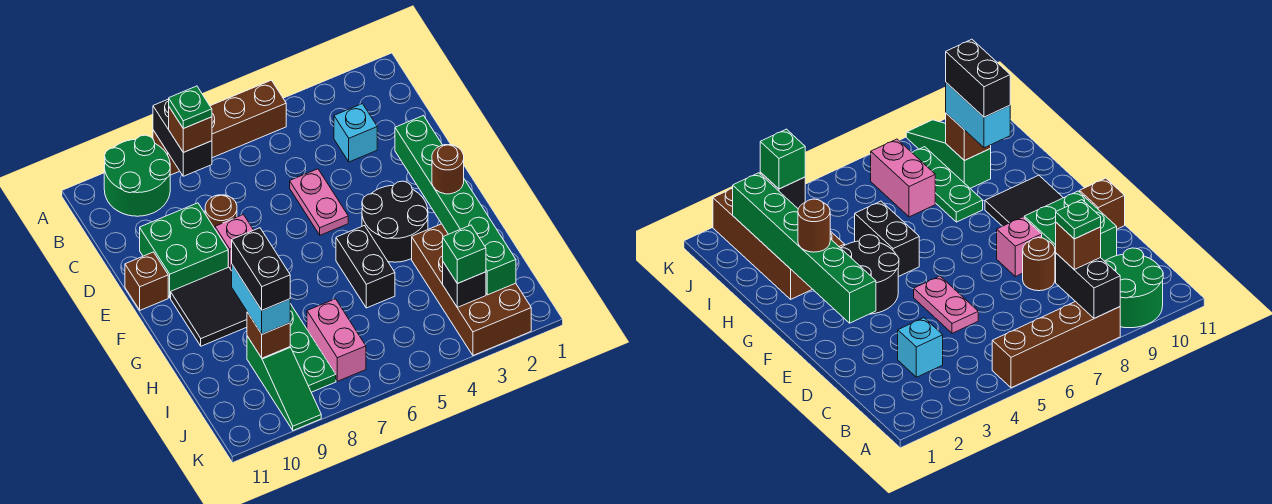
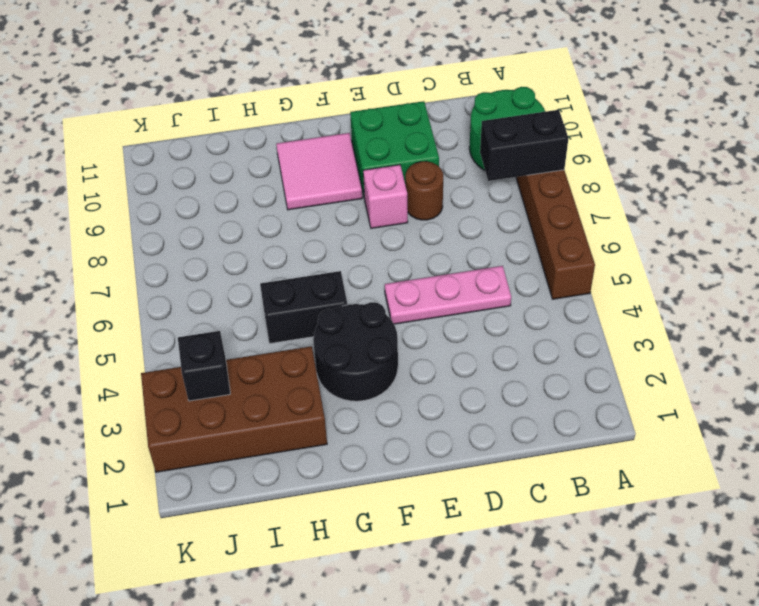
pink plate C5:E5 level 1 -> pink plate D5:E5 level 1
pink tile F9:G10 level 1 -> black tile F9:G10 level 1
none -> cyan brick C3 level 1
none -> brown brick E11 level 1
none -> green plate H8:J8 level 1

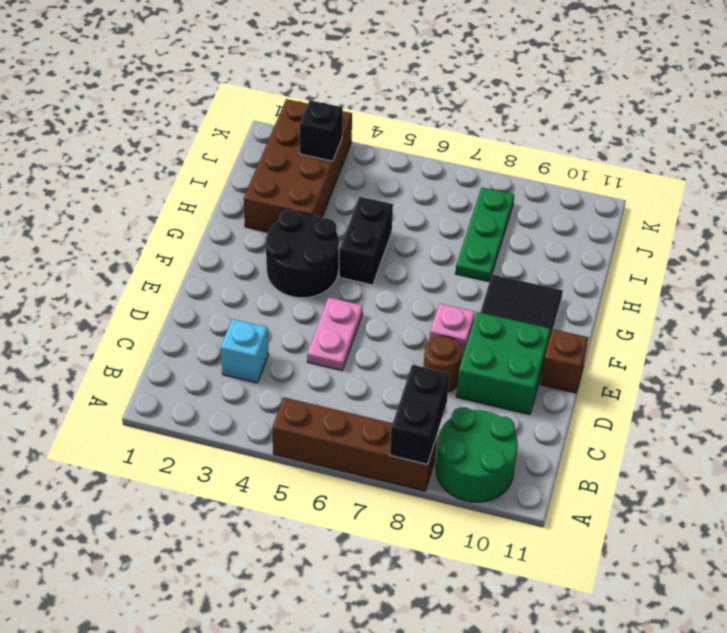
none -> pink brick I7:J7 level 1
none -> green slope I9:K9 level 1 top I
none -> green brick E2:J2 level 2

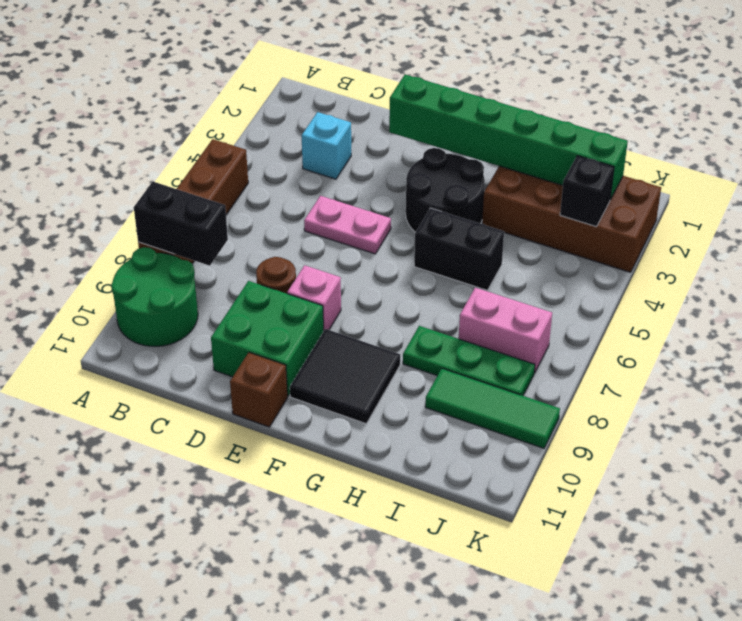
green tile I9:K9 level 1 -> green slope I9:K9 level 1 top I
none -> brown brick I9 level 2
none -> brown brick B8 level 3
none -> brown round brick G2 level 3

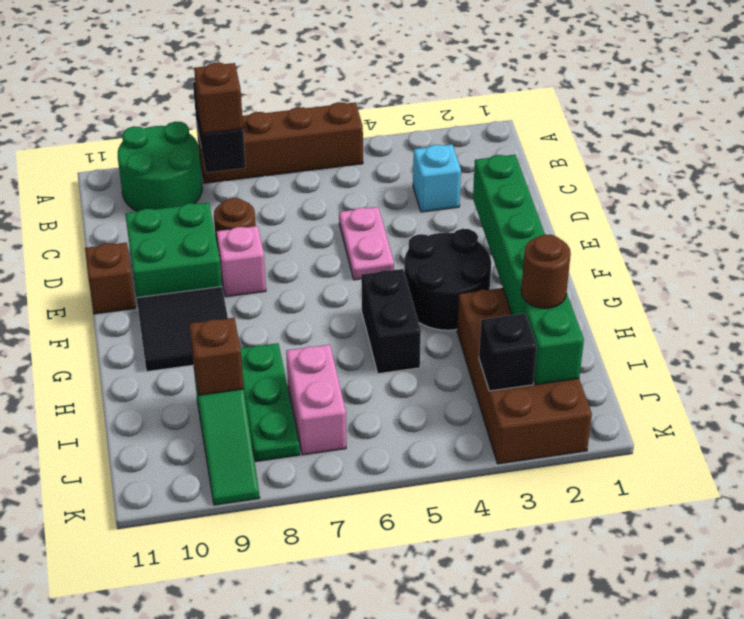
brown round brick I2 level 3 -> brown round brick G2 level 3
none -> cyan brick H9:I9 level 3
none -> green brick J3 level 3
none -> green plate B8 level 4

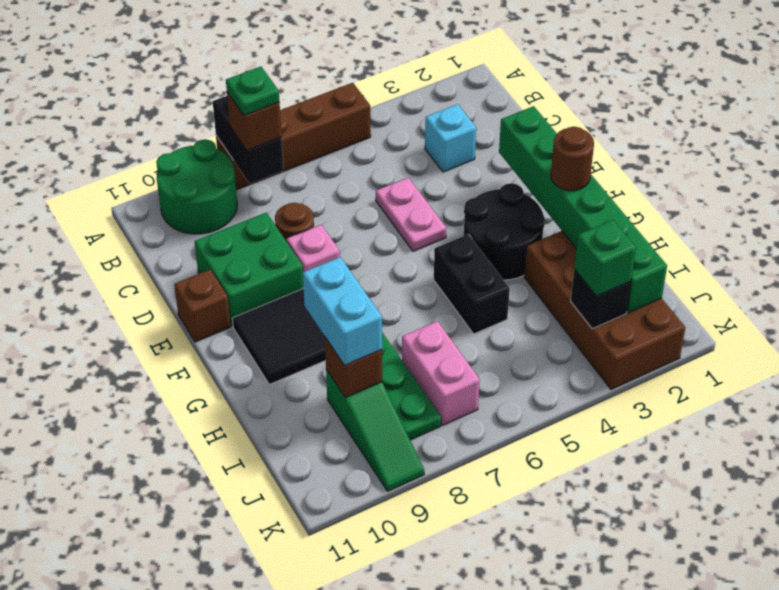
none -> black brick H9:I9 level 4

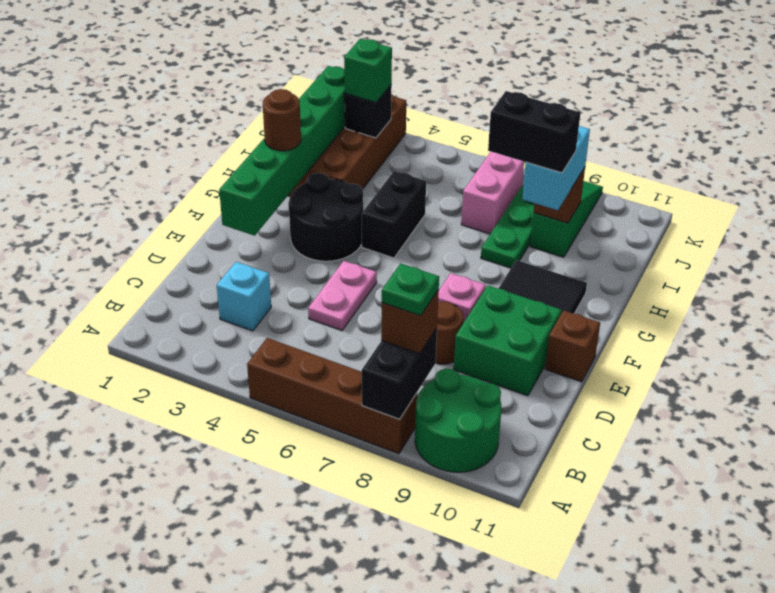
black brick H8:H9 level 4 -> black brick H9:I9 level 4

